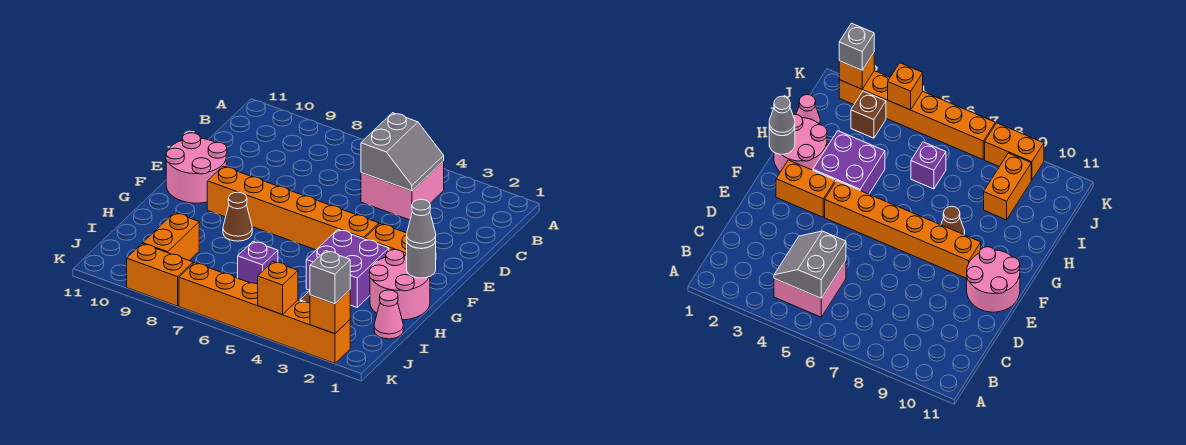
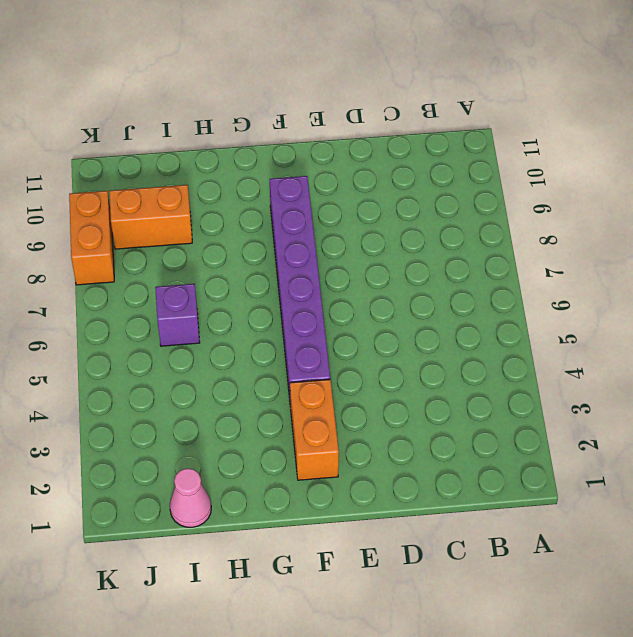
purple brick F4:F9 level 1 -> orange brick F4:F9 level 1
none -> pink brick B4:C5 level 1
none -> pink round brick E10:F11 level 1
none -> pink round brick G1:H2 level 1

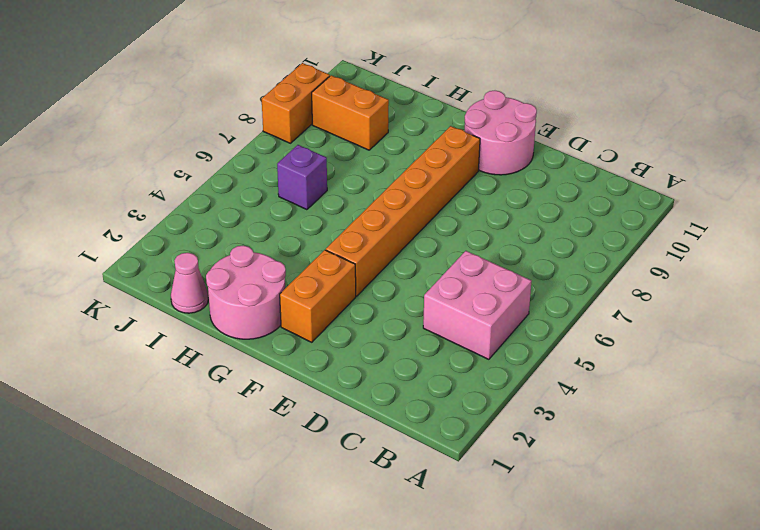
none -> purple brick G3:H4 level 1
none -> brown cone G8 level 1
none -> brown brick J3 level 1

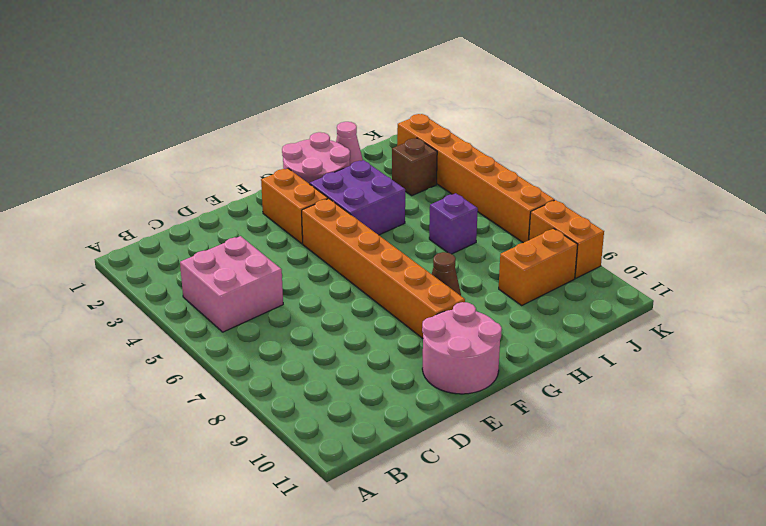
none -> grey slope B4:C5 level 2 top 5
none -> grey round brick G1 level 2
none -> orange brick K2 level 2

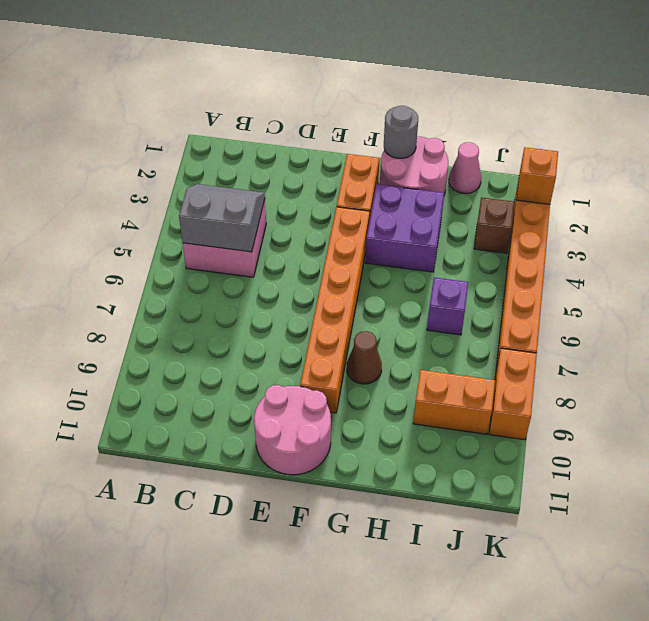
none -> orange brick K4 level 2
none -> grey cone G1 level 3
none -> grey brick K2 level 3

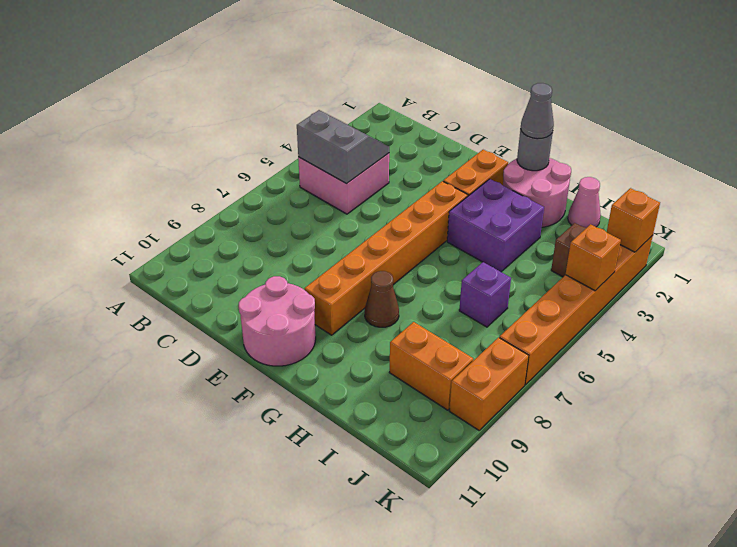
none -> grey brick K2 level 3

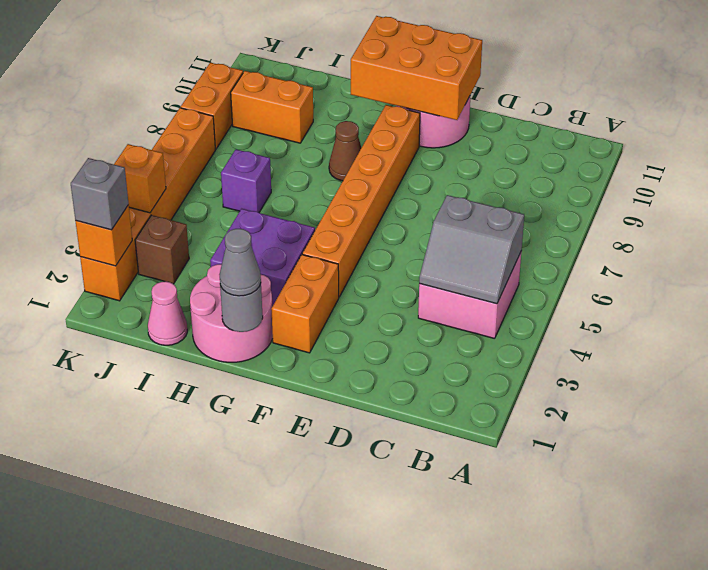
orange brick E10:G11 level 2 -> none

